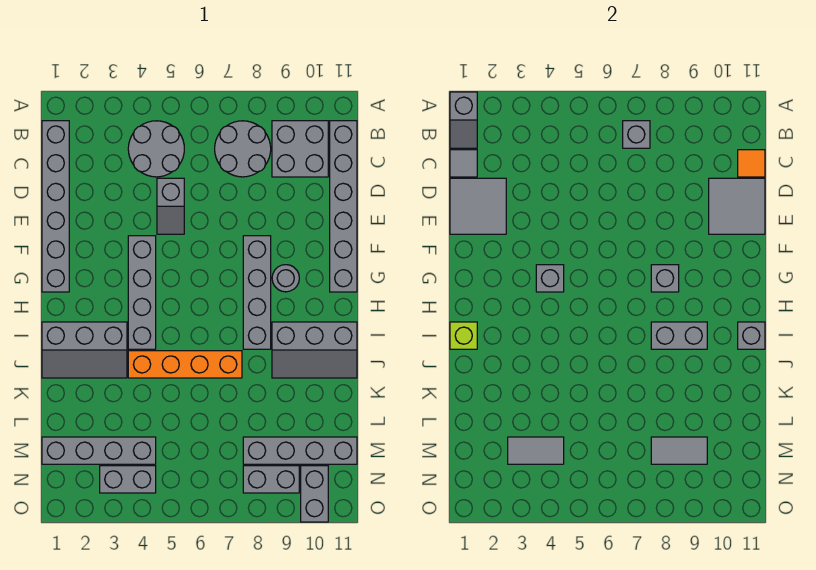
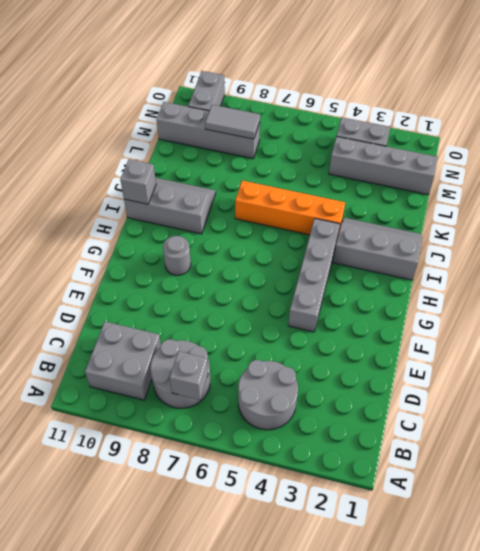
none -> grey brick B1:G1 level 1
none -> grey brick B11:G11 level 1
none -> grey slope D5:E5 level 1 top D
none -> grey brick F8:I8 level 1

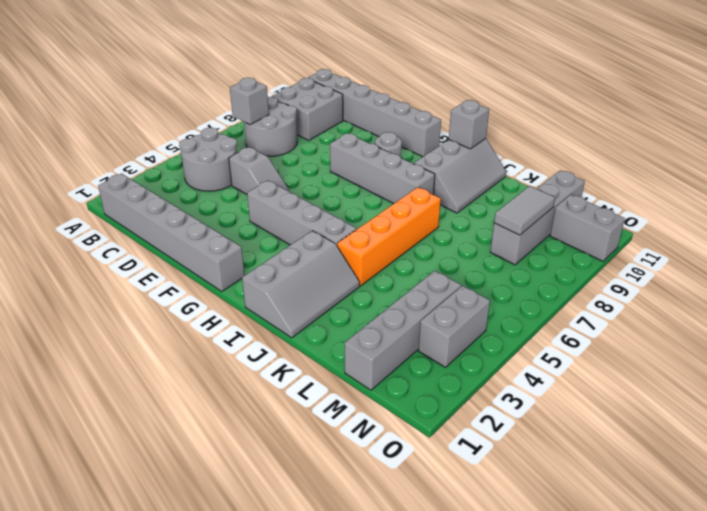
none -> grey brick N8:N9 level 1
none -> grey slope A1:B1 level 2 top A
none -> grey tile C1 level 2
none -> orange tile C11 level 2

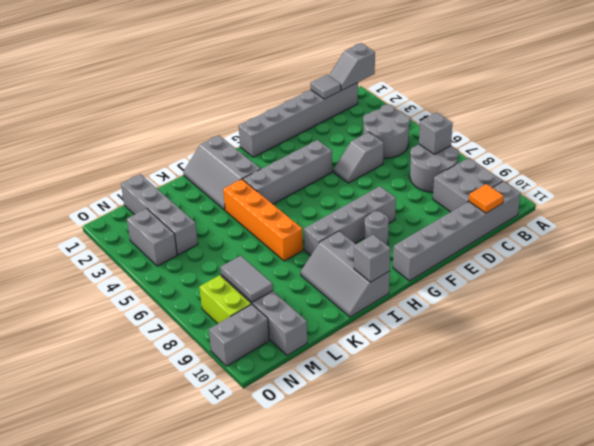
lime brick N8:N9 level 1 -> grey brick N8:N9 level 1
none -> grey tile D1:E2 level 2
none -> grey tile D10:E11 level 2
none -> grey brick G4 level 2
none -> grey brick G8 level 2

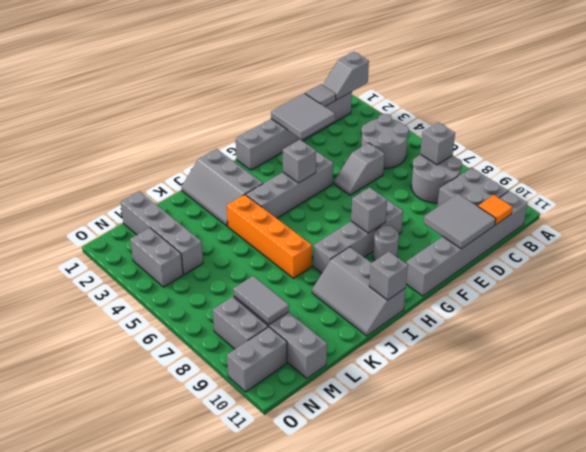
none -> lime brick I1 level 2
none -> grey brick I8:I9 level 2
none -> grey tile M3:M4 level 2

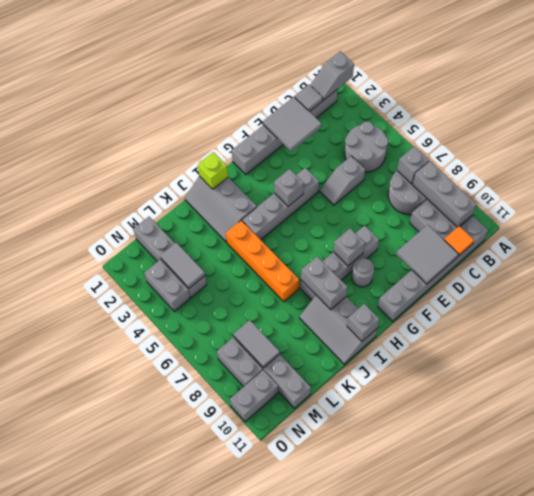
grey brick B8:B10 level 2 -> none

